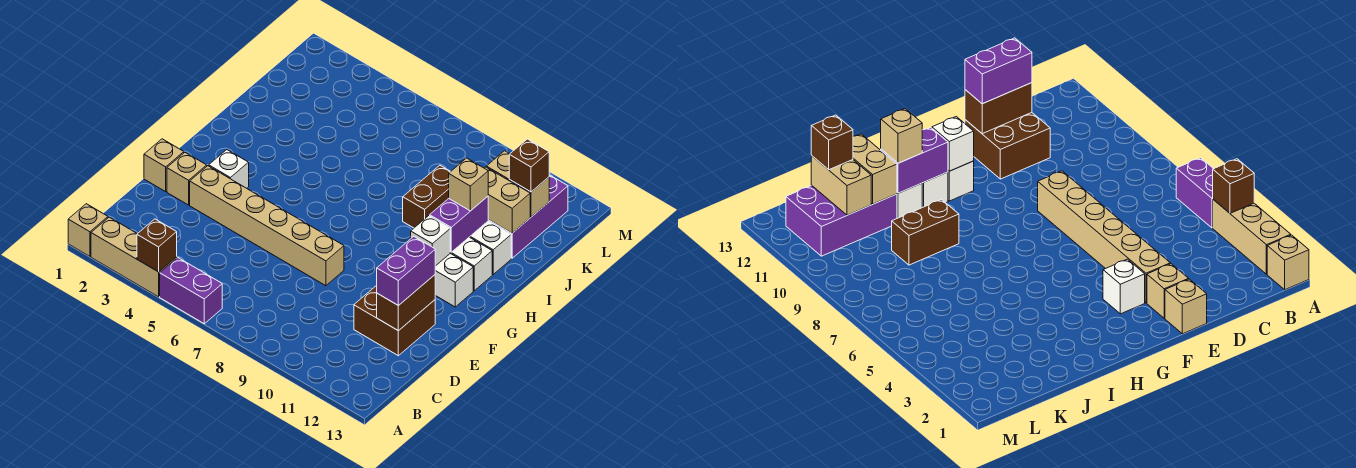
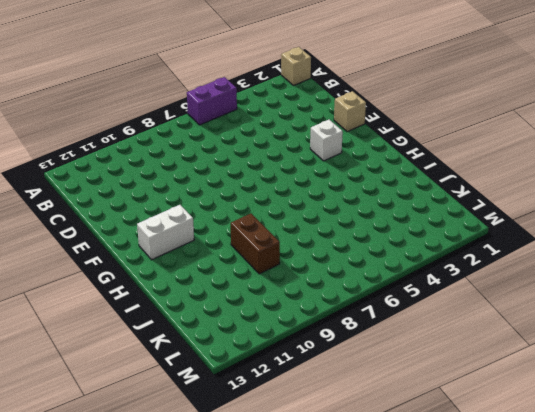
none -> tan brick A2:A4 level 1
none -> brown brick D11:E12 level 1
none -> tan brick E2 level 1

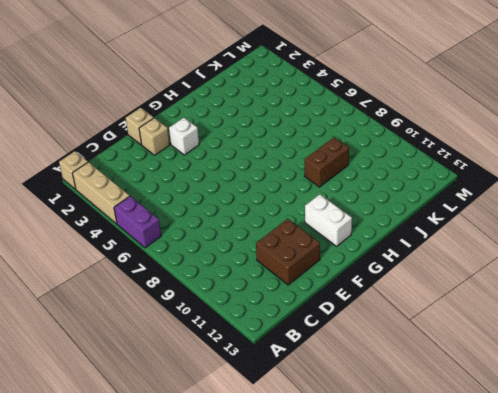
none -> tan brick E3:E8 level 1
none -> white brick H11:H12 level 1
none -> white brick I11:I12 level 1

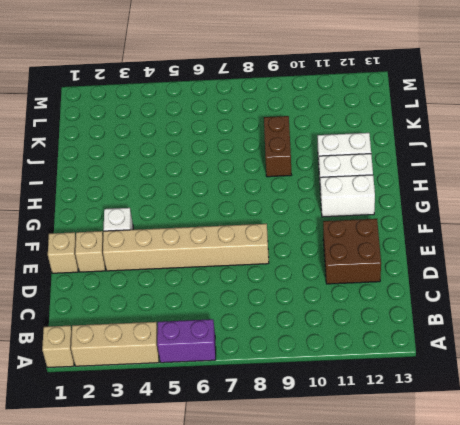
none -> purple brick J11:L12 level 1
none -> brown brick A4 level 2
none -> brown brick D12:E12 level 2

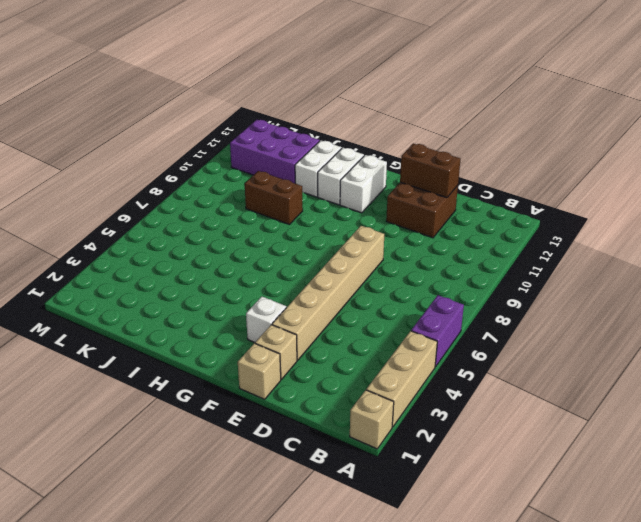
none -> brown brick A4 level 2
none -> white brick G11 level 2
none -> purple brick H11:I11 level 2

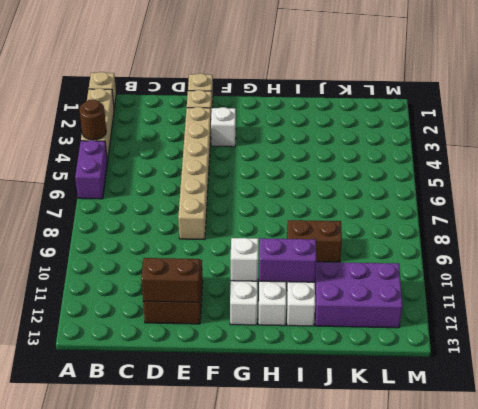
brown round brick A4 level 2 -> brown brick A4 level 2
none -> tan brick J11:J12 level 2
none -> tan brick K11:K12 level 2
none -> purple brick D12:E12 level 3

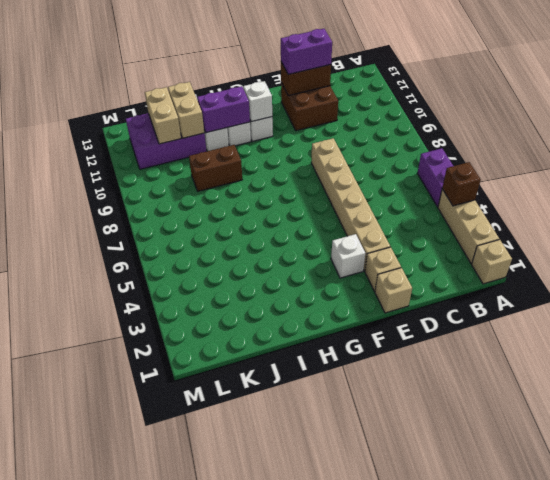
none -> tan brick I11 level 3
none -> brown brick K12 level 3

